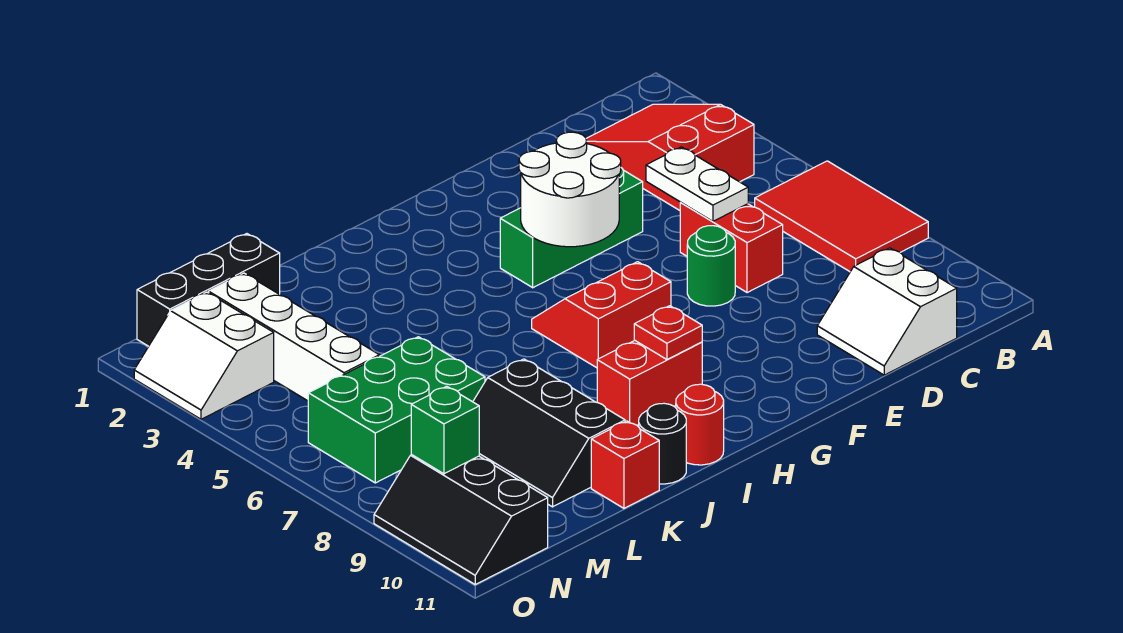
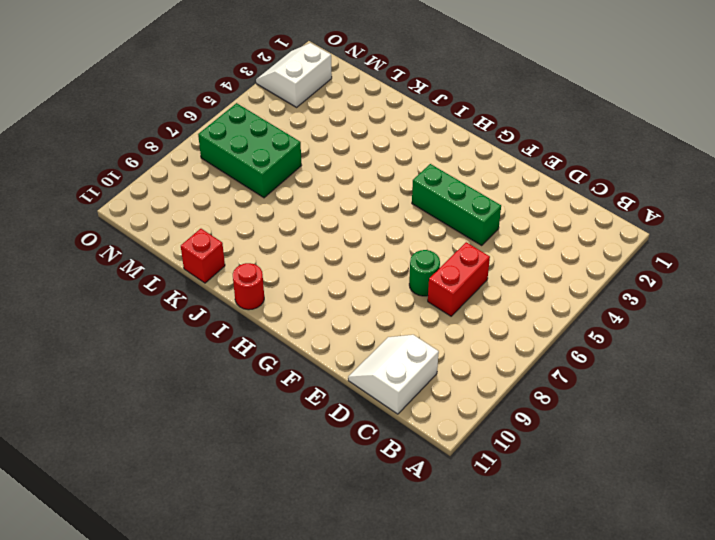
none -> red tile A6:B8 level 1
none -> red slope B2:C4 level 1 top 4
none -> red slope G6:H7 level 1 top 7

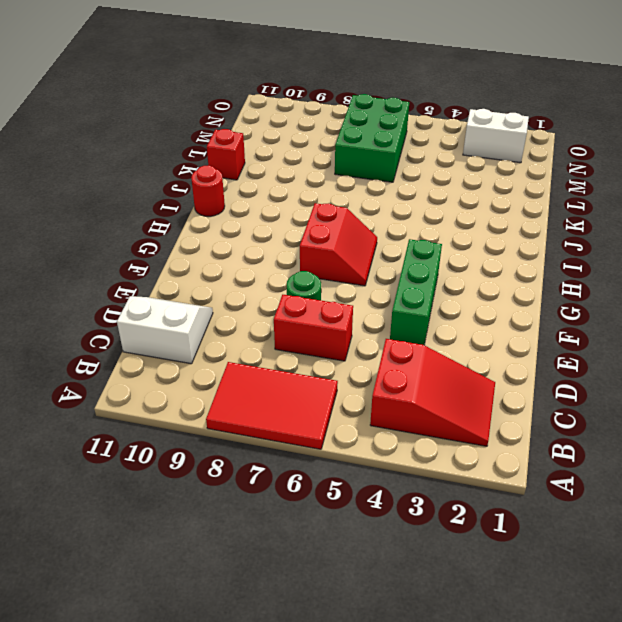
none -> red brick H9:I9 level 1
none -> black round brick J11 level 1
none -> black slope K8:L10 level 1 top K

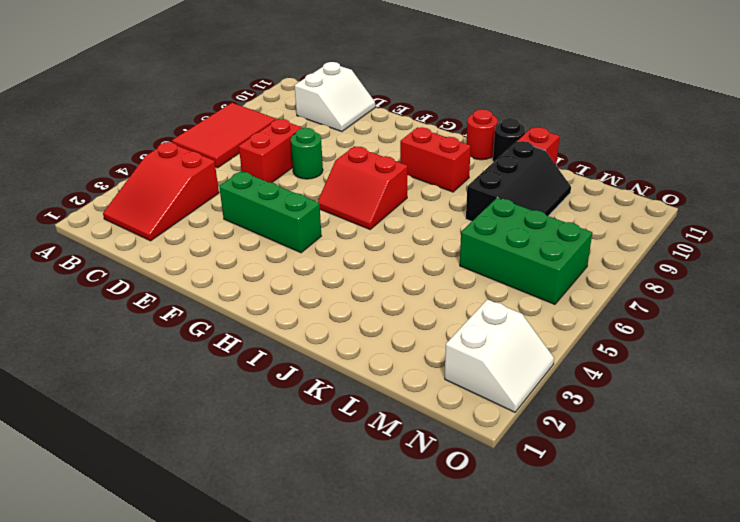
none -> black brick L1:N1 level 1
none -> white brick M2:M5 level 1
none -> black slope N9:O11 level 1 top N

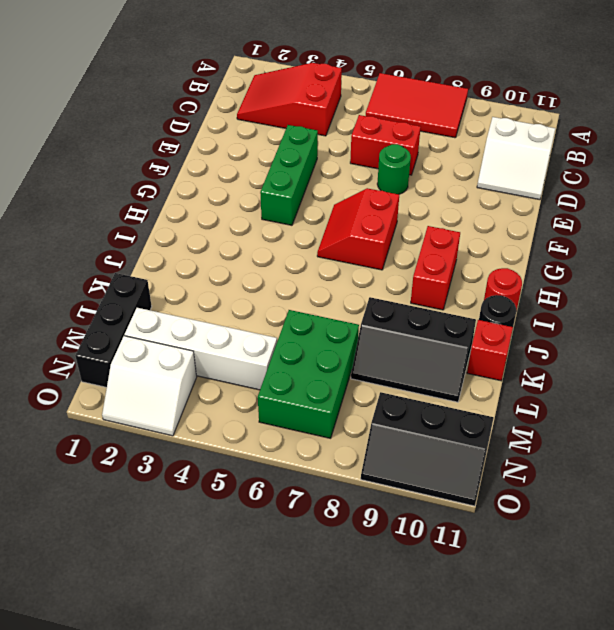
none -> white plate D5:D6 level 2
none -> white round brick F4:G5 level 2
none -> red plate H9 level 2

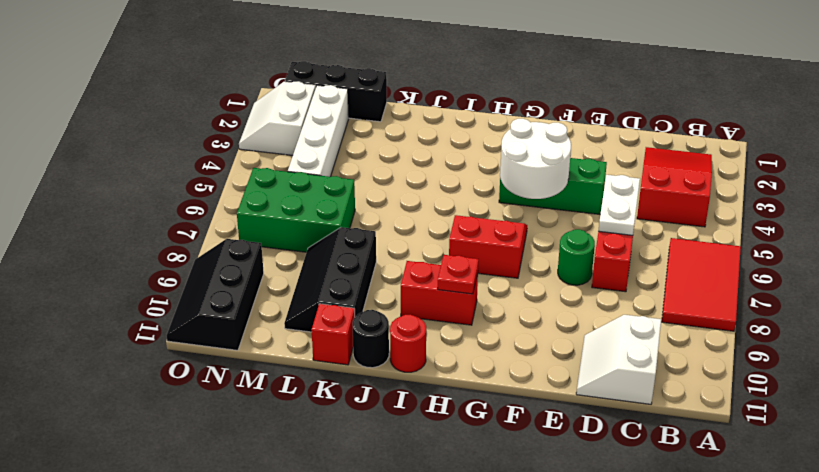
none -> green brick N9 level 2

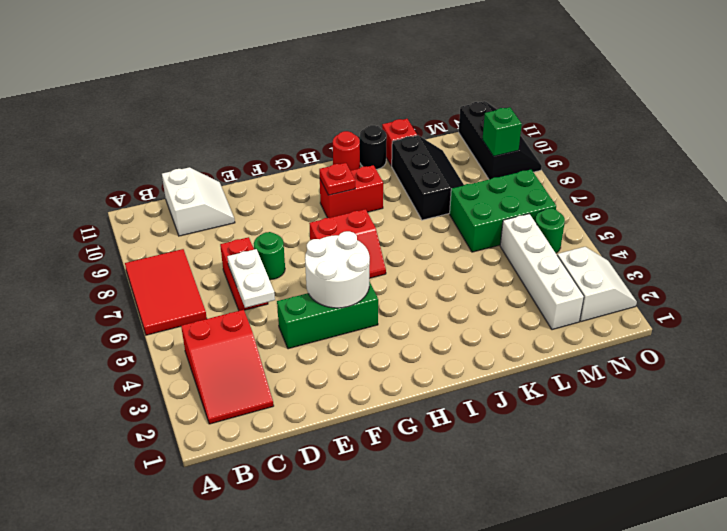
green round brick N5 level 1 -> none
none -> black brick L1:N1 level 1

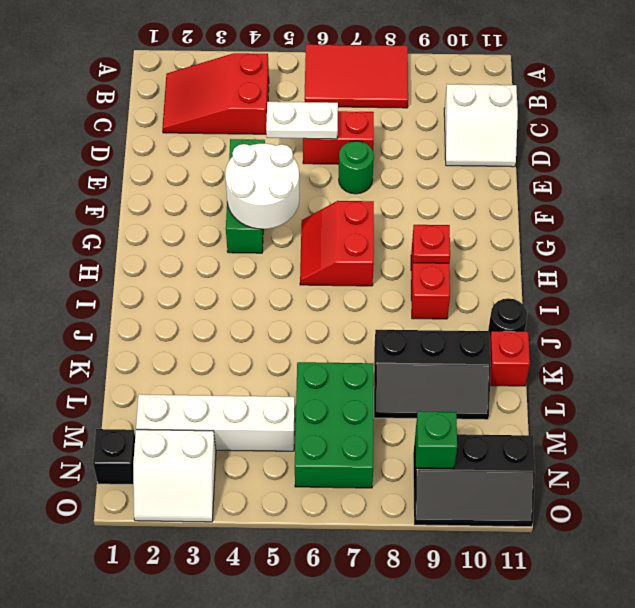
black brick N1 level 1 -> black brick L1:N1 level 1
none -> red round brick I11 level 1

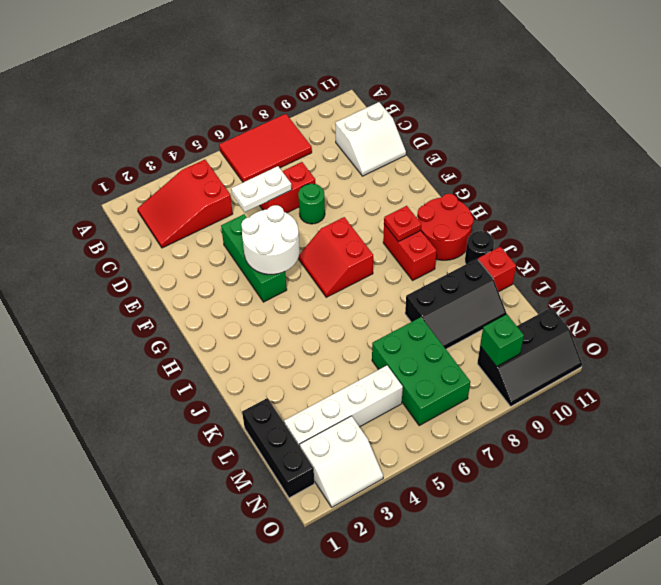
red round brick H10:I11 level 1 -> red round brick I11 level 1

